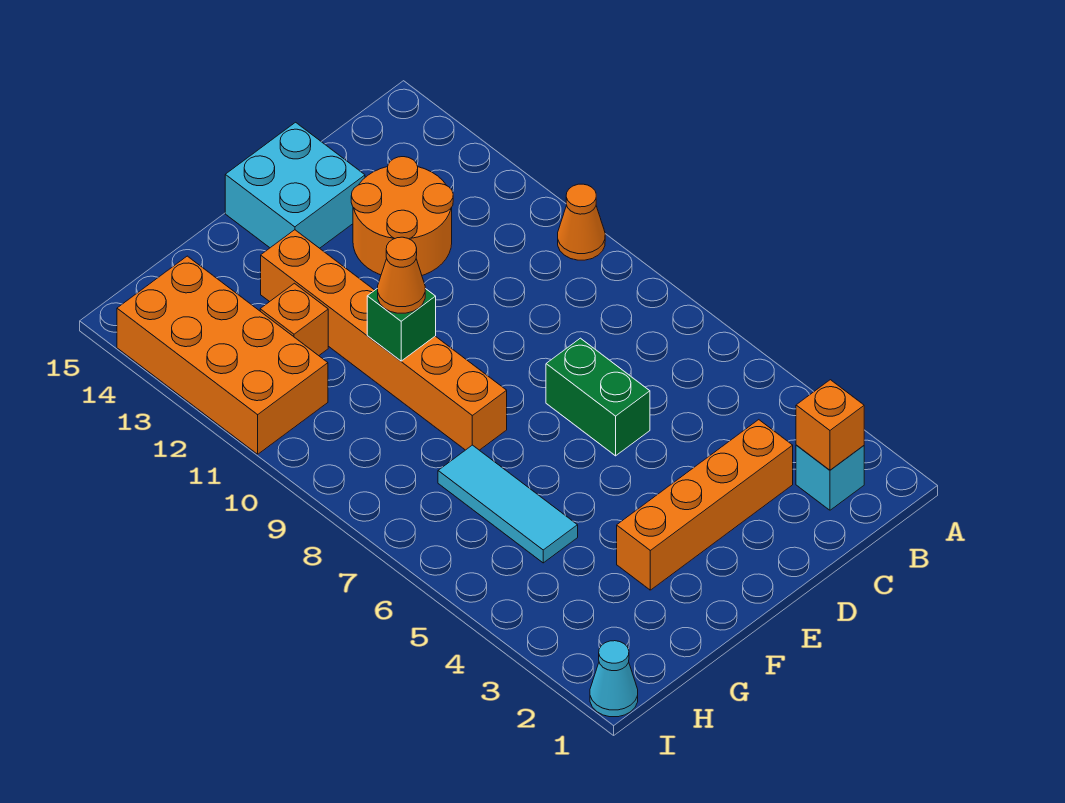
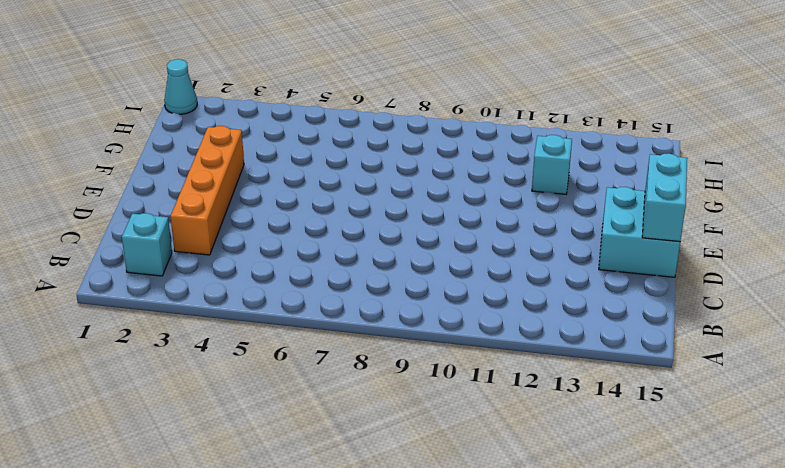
cyan brick D15:E15 level 2 -> none
cyan brick G12 level 1 -> orange brick G12 level 1
none -> orange cone A10 level 1
none -> orange round brick C12:D13 level 1
none -> green brick D6:D7 level 1

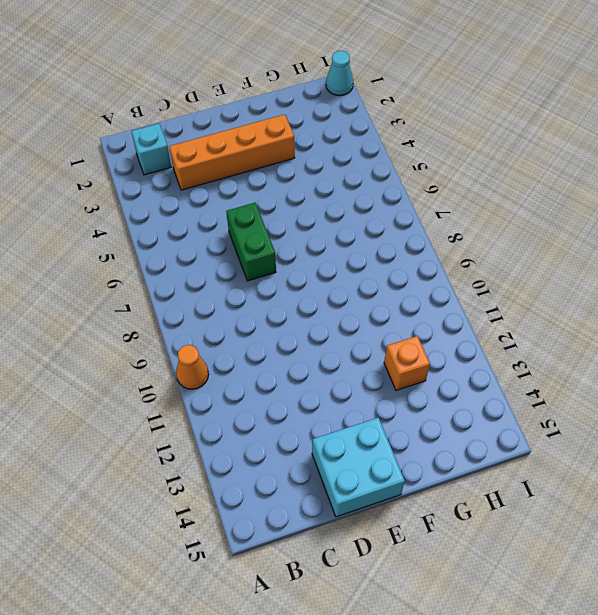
none -> orange round brick C12:D13 level 1
none -> orange brick F8:F13 level 1
none -> cyan tile G5:G7 level 1

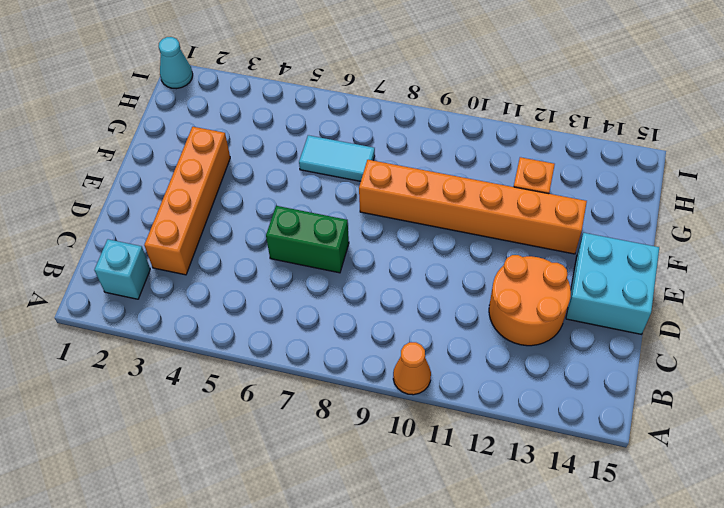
cyan tile G6:G7 level 1 -> cyan tile G5:G7 level 1
none -> orange brick H11:I14 level 1
none -> orange brick B2 level 2
none -> green brick F10 level 2

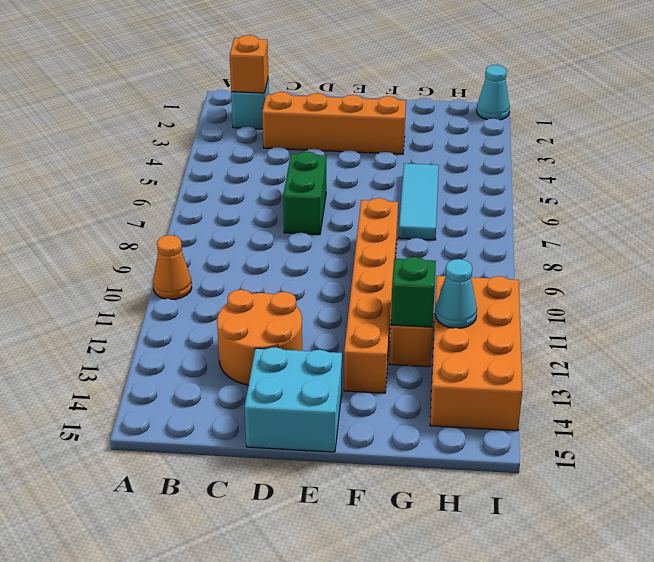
green brick G12 level 2 -> green brick F10 level 2
cyan cone H12 level 2 -> none
none -> orange cone F10 level 3

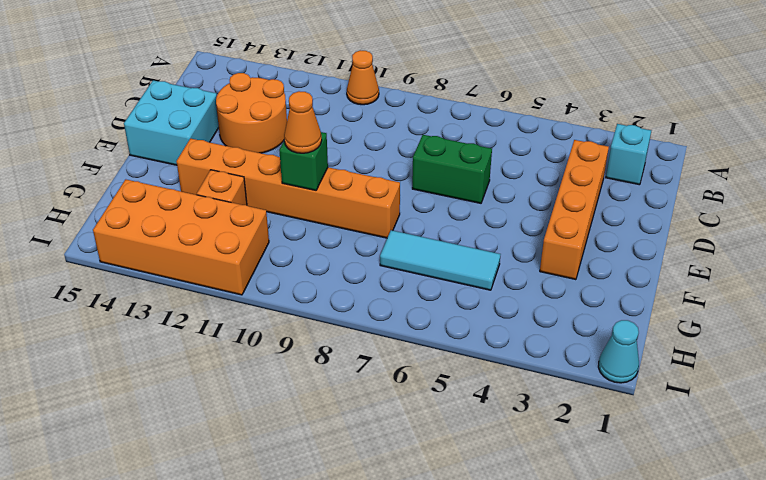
none -> orange brick B2 level 2

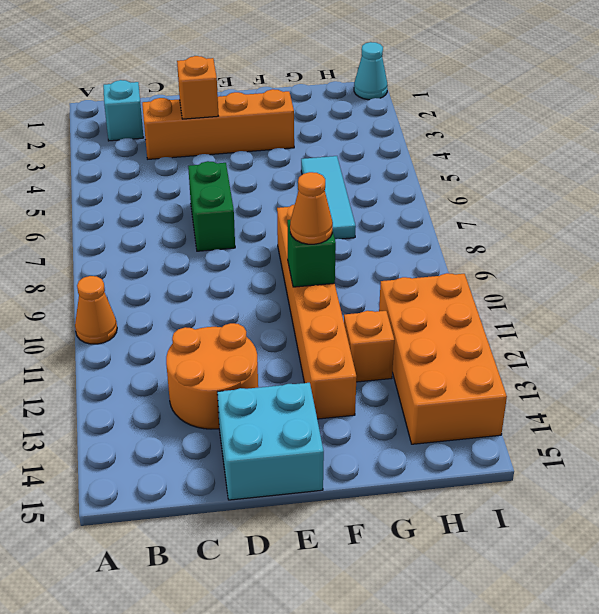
orange brick D3 level 2 -> orange brick B2 level 2

